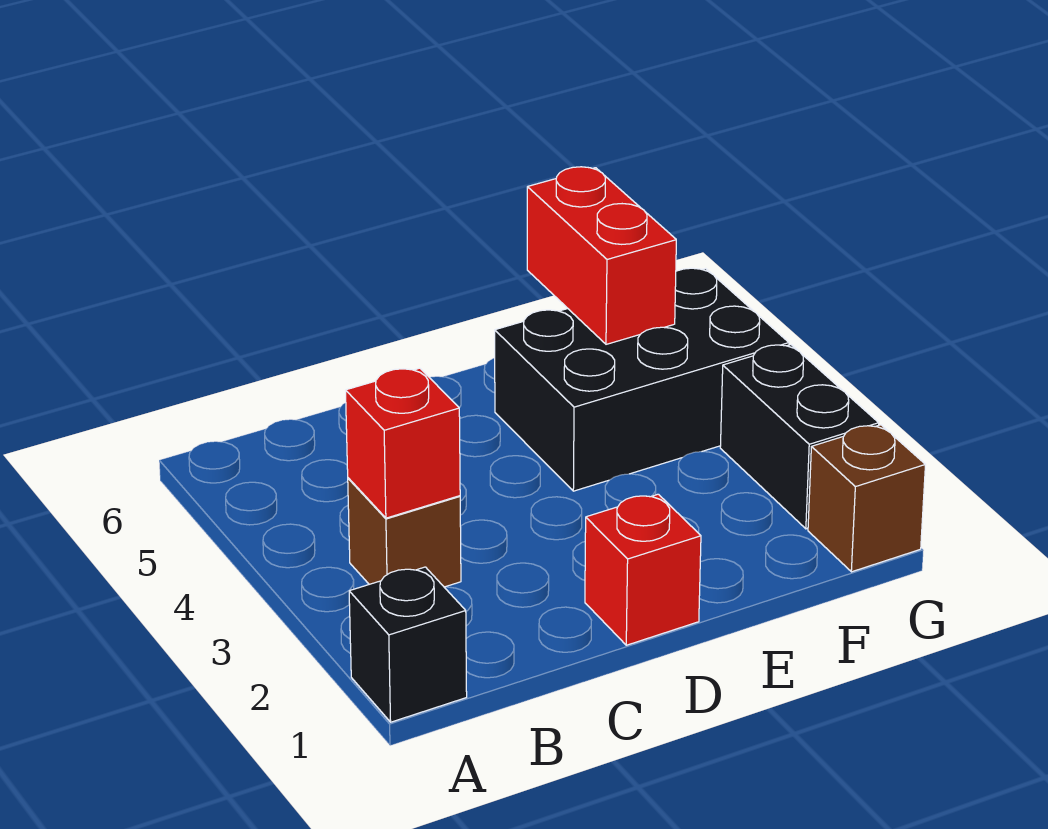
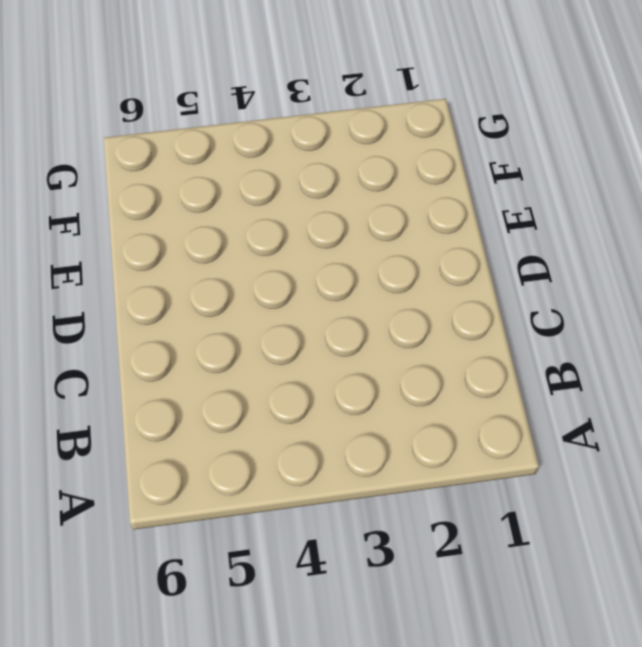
none -> black brick A1 level 1
none -> brown brick B3 level 1

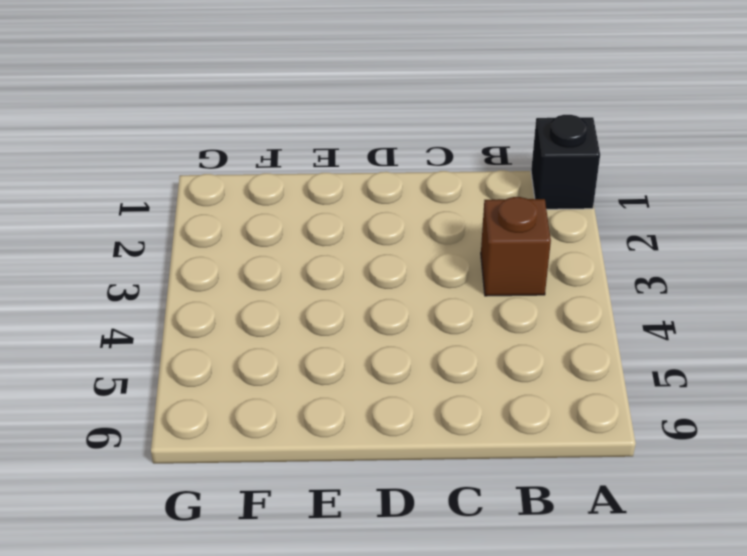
none -> red brick D1 level 1
none -> black brick E4:G5 level 1

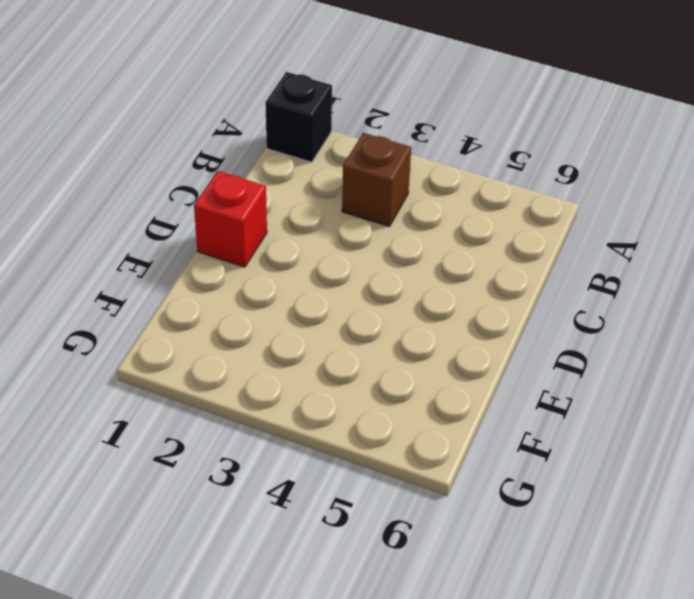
none -> black brick E4:G5 level 1
none -> brown brick G1 level 1

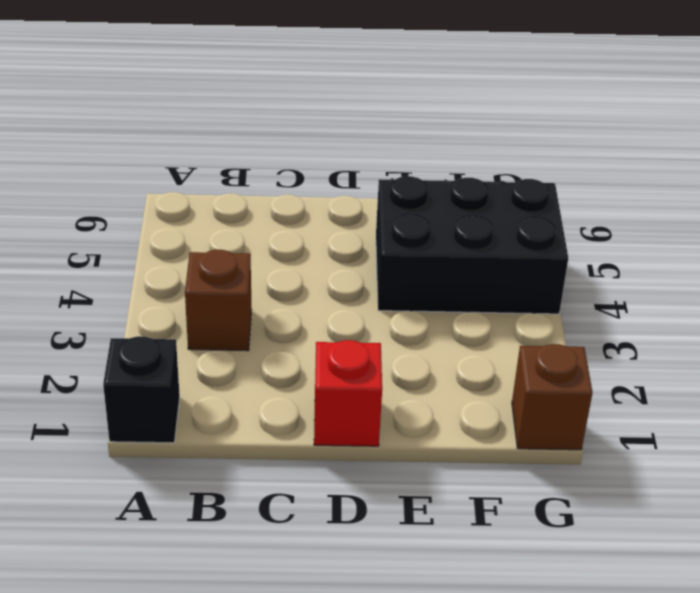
none -> black brick G2:G3 level 1
none -> red brick B3 level 2

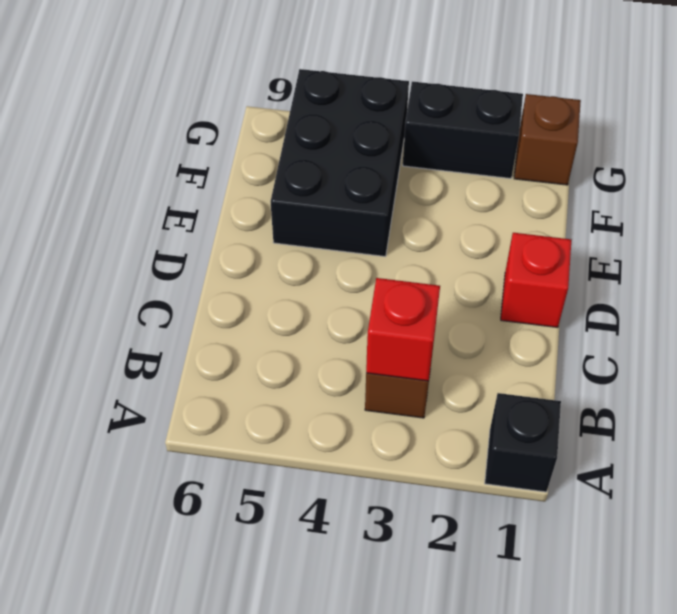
none -> red brick F5:F6 level 2

